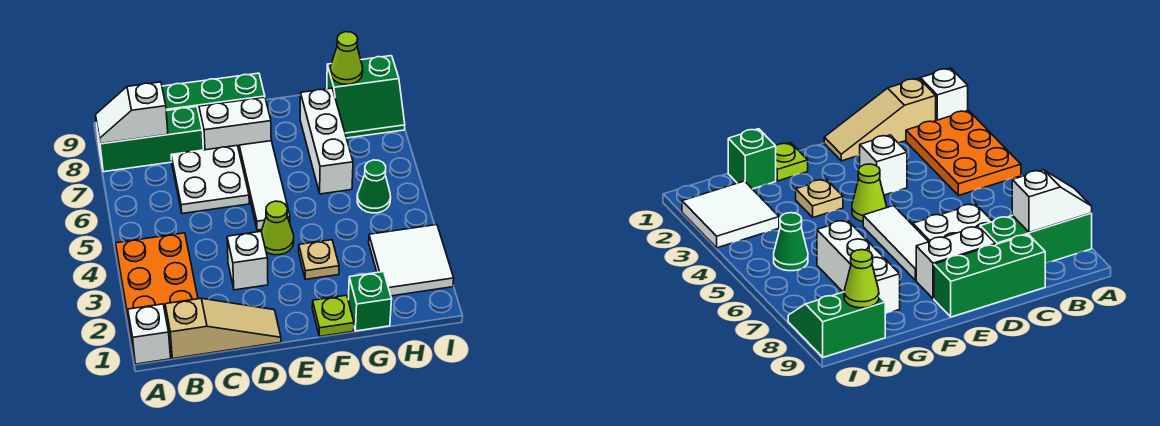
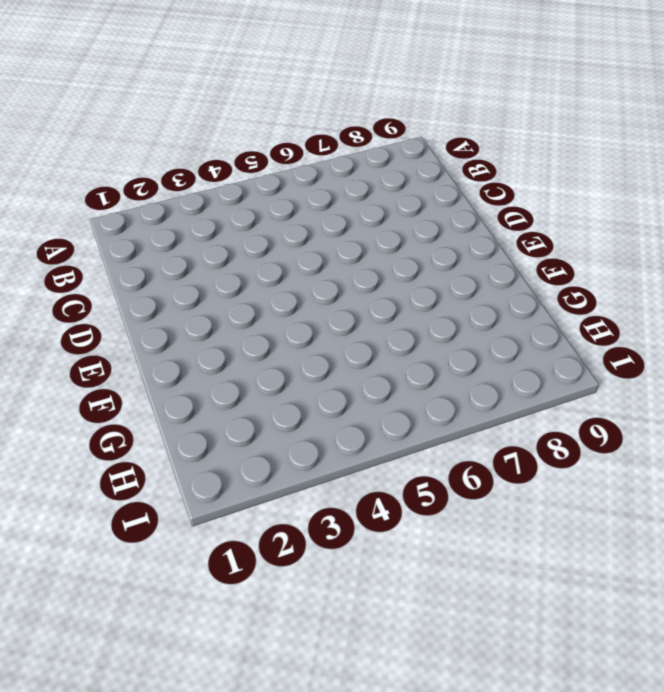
none -> white brick A1 level 1
none -> orange plate A2:B4 level 1
none -> green brick A8:C8 level 1

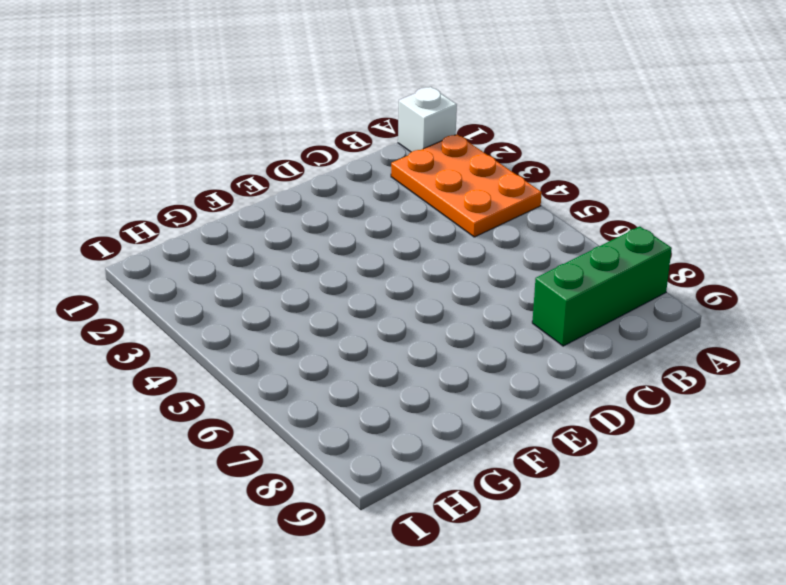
none -> tan slope B1:D1 level 1 top B
none -> white plate C6:D7 level 1
none -> green brick C9:E9 level 1

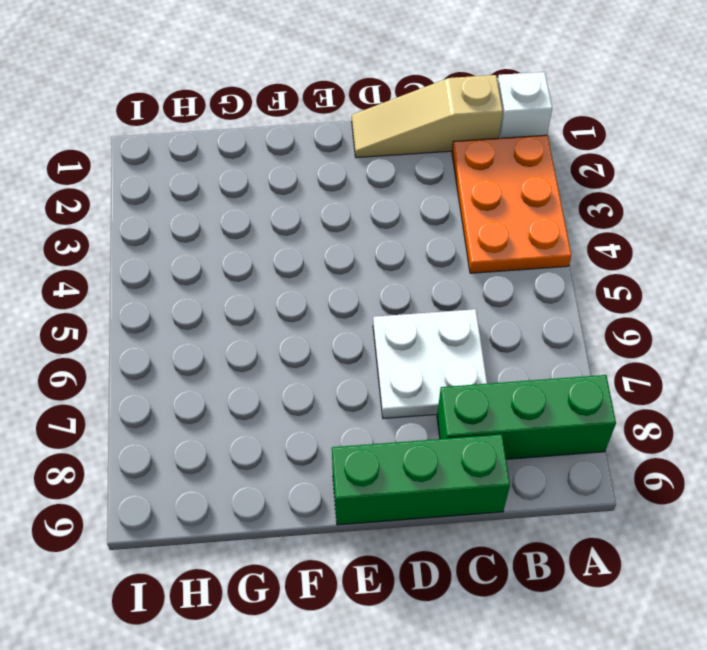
none -> white brick D3 level 1
none -> white brick D8:E8 level 1
none -> lime cone E4 level 1

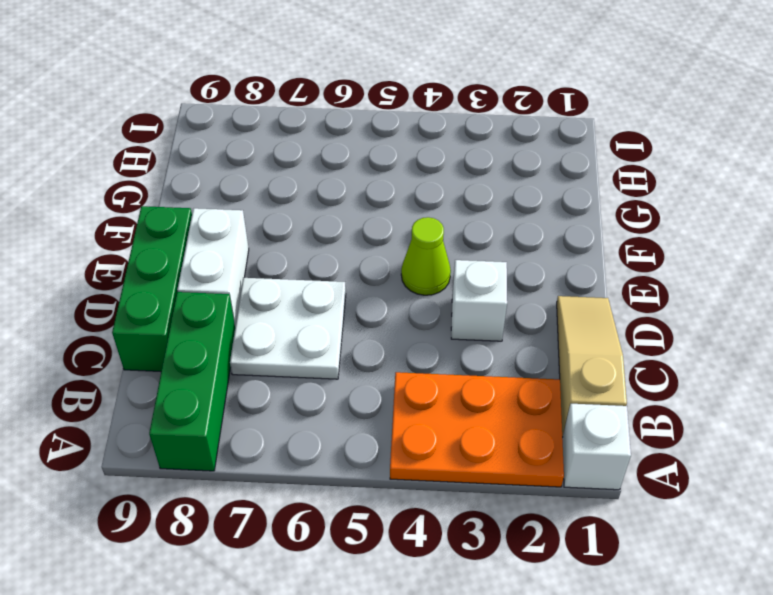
none -> white tile E5:E7 level 1
none -> lime plate F1 level 1
none -> tan plate F3 level 1

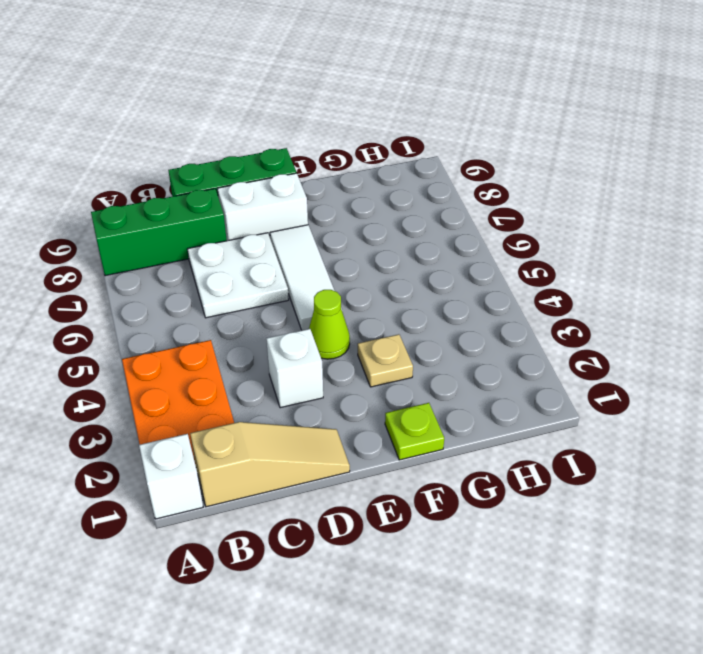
none -> green brick G1 level 1
none -> white brick G6:G8 level 1
none -> white tile H2:I3 level 1

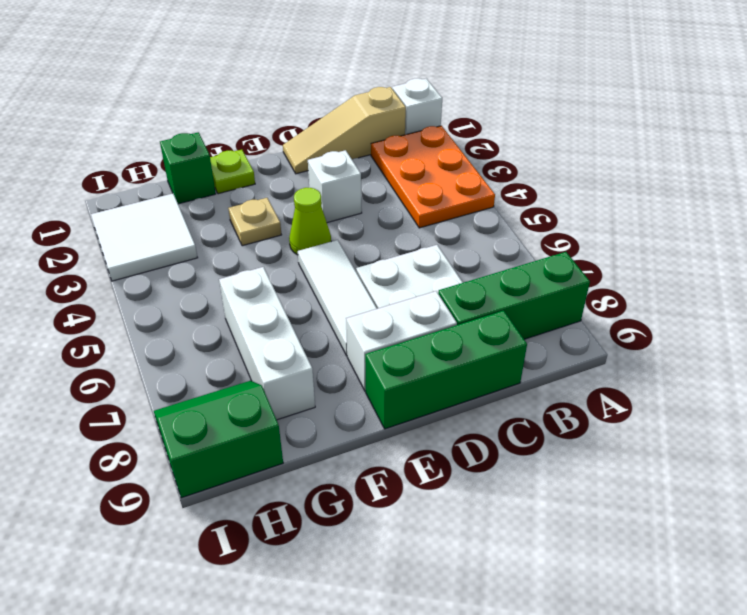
none -> green cone H5 level 1
none -> white slope A8:B8 level 2 top B
none -> lime cone H9 level 2

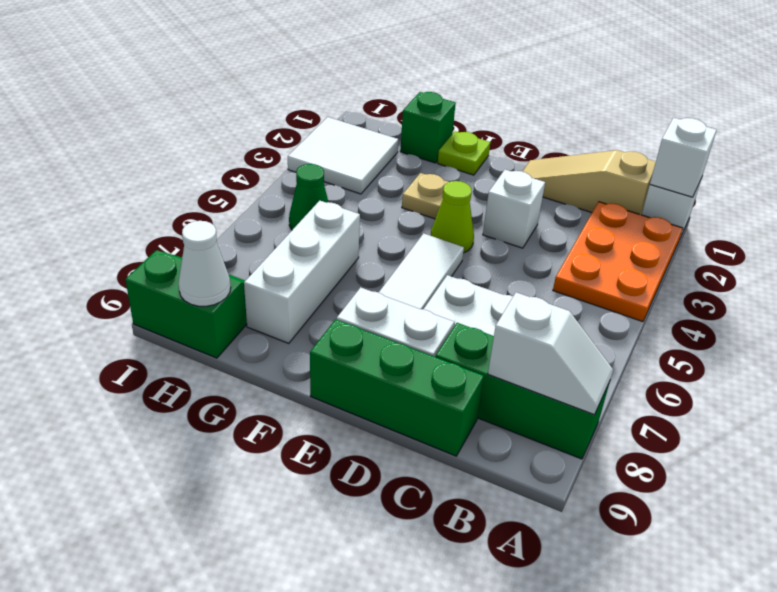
white brick A1 level 2 -> none
white cone H9 level 2 -> lime cone H9 level 2

